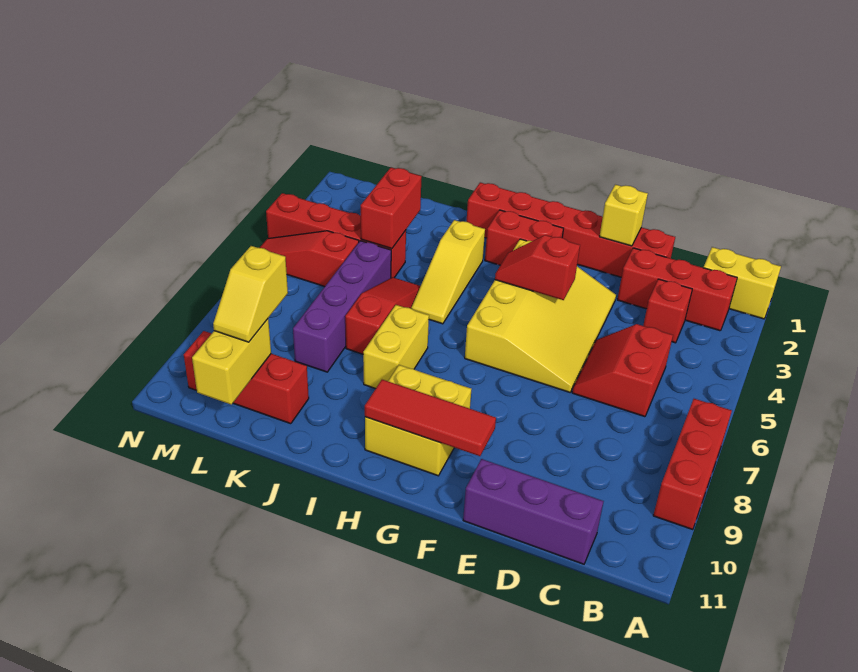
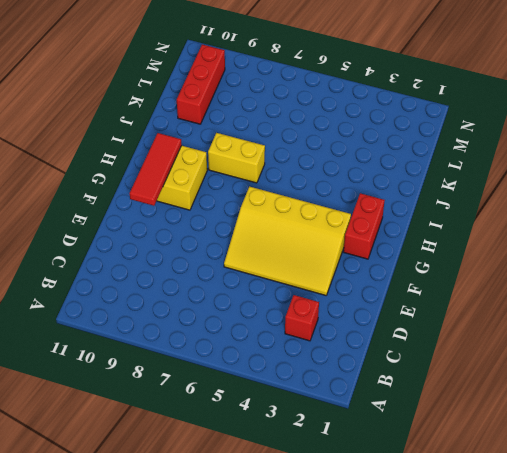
none -> yellow brick A1:B1 level 1
none -> red brick A7:A9 level 1
none -> red brick B2:D2 level 1

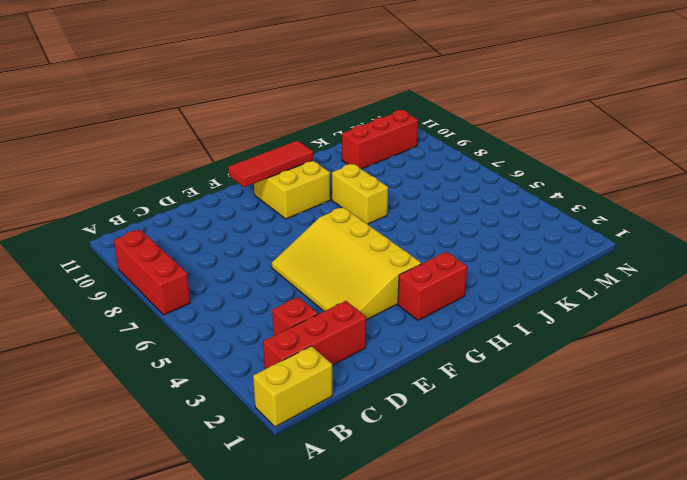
none -> red slope C5:D6 level 1 top C
none -> purple brick C11:E11 level 1
none -> red brick D1:I1 level 1

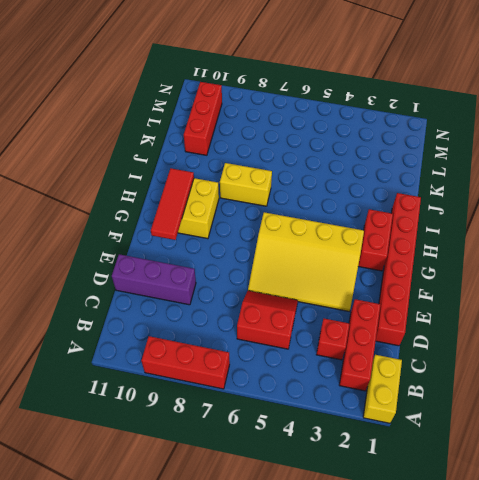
purple brick D9:D11 level 1 -> purple brick C11:E11 level 1
none -> yellow slope I3:I5 level 1 top 3
none -> red slope J5:J7 level 1 top 7
none -> red brick K4:N4 level 1

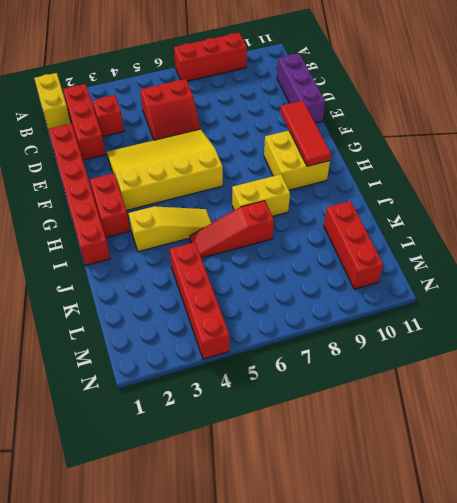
none -> purple brick K5:K8 level 1
none -> red slope L5:N5 level 1 top L
none -> yellow brick E1 level 2

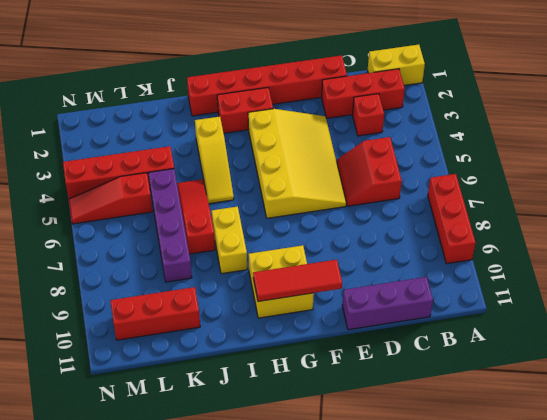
none -> yellow brick E1 level 2
none -> red slope F4:G4 level 2 top F
none -> red brick K3:K4 level 2

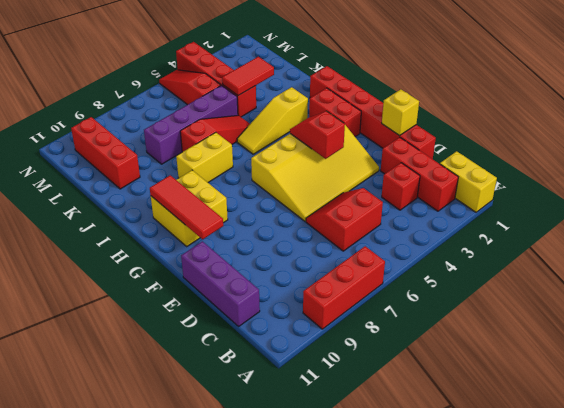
red tile K3:K4 level 2 -> red brick K3:K4 level 2
none -> yellow brick L10:L11 level 2
none -> yellow slope L9:L10 level 3 top 9

